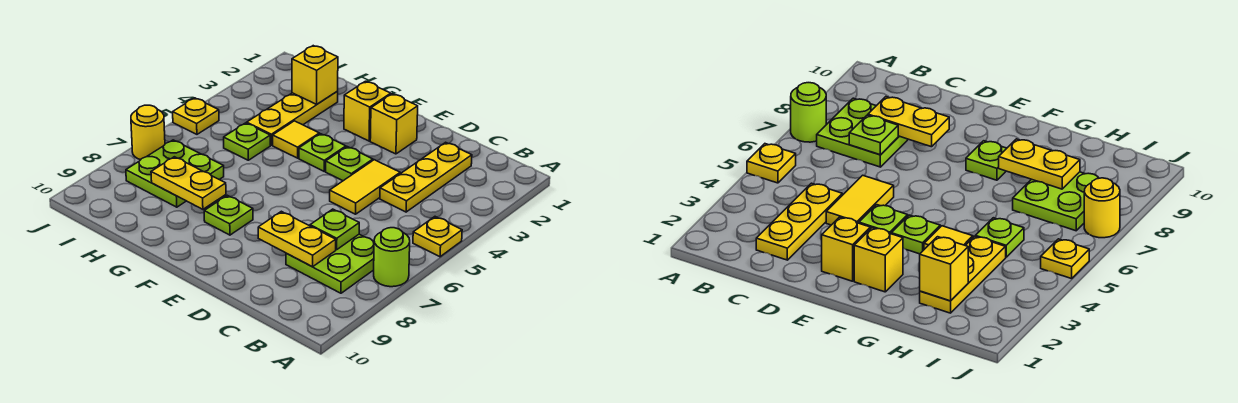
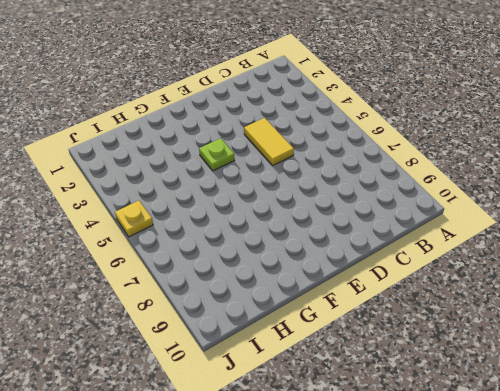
none -> yellow plate A5 level 1
none -> lime round brick A7 level 1
none -> lime plate B7:C8 level 1

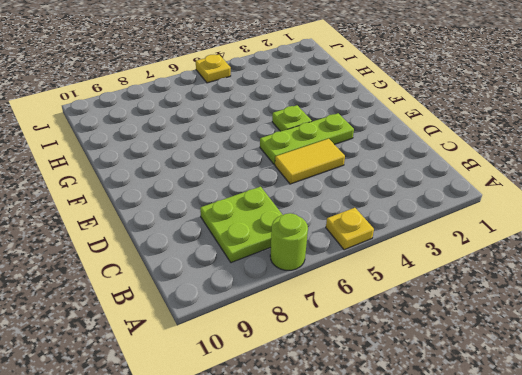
lime plate E3:E5 level 1 -> lime plate E4 level 1
none -> yellow plate C2:C4 level 1
none -> yellow brick E2 level 1
none -> yellow brick F2 level 1

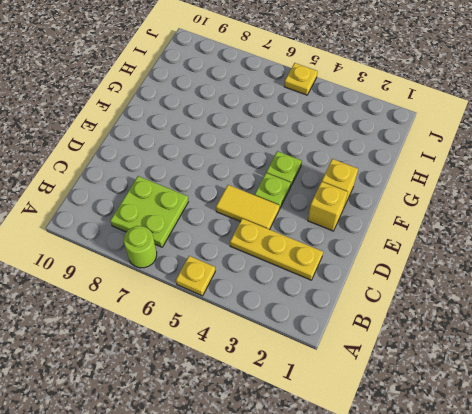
none -> lime plate F8 level 1
none -> yellow tile G4 level 1
none -> yellow plate H2:H4 level 1

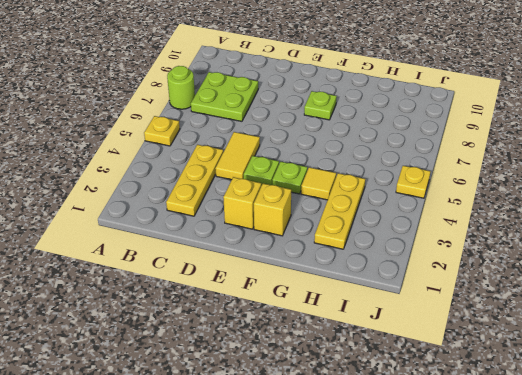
none -> lime plate H5 level 1
none -> lime plate H7:I8 level 1
none -> yellow round brick J7 level 1

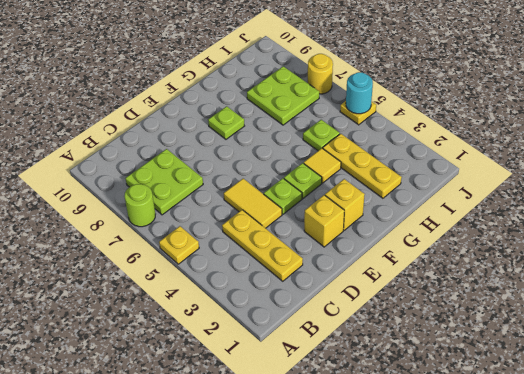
cyan round brick J5 level 2 -> none
none -> lime plate C7 level 2
none -> yellow plate C8:D8 level 2
none -> yellow plate G8:H8 level 2

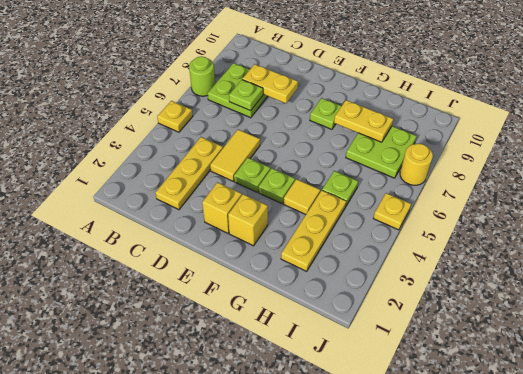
none -> yellow brick H2 level 2

